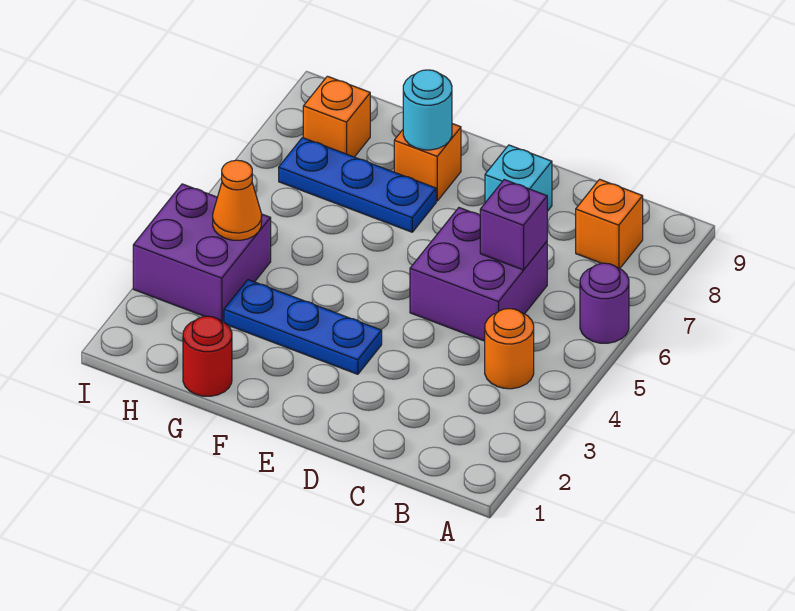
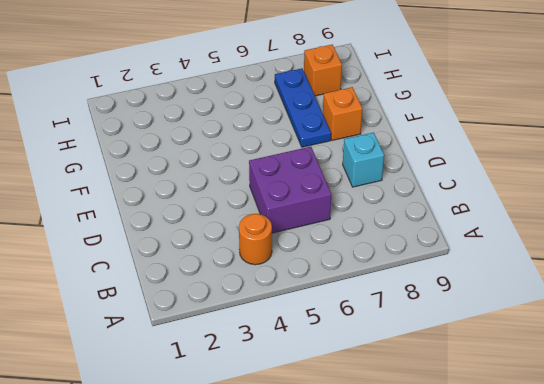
none -> purple round brick A6 level 1
none -> orange brick B8 level 1
none -> blue plate E3:G3 level 1

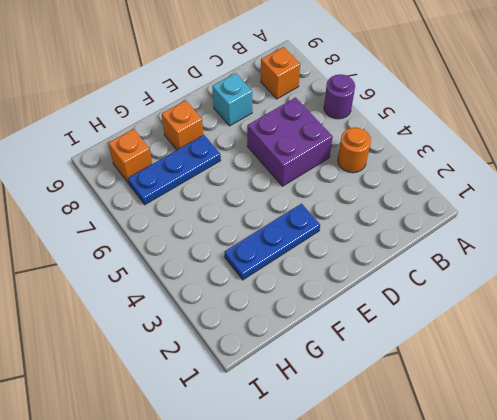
none -> red round brick G1 level 1
none -> purple brick H3:I4 level 1
none -> purple brick C6 level 2

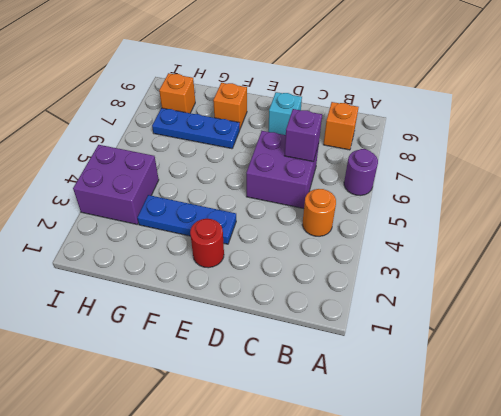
red round brick E2 level 1 -> red round brick G1 level 1
none -> cyan round brick F8 level 2
none -> orange cone H4 level 2

